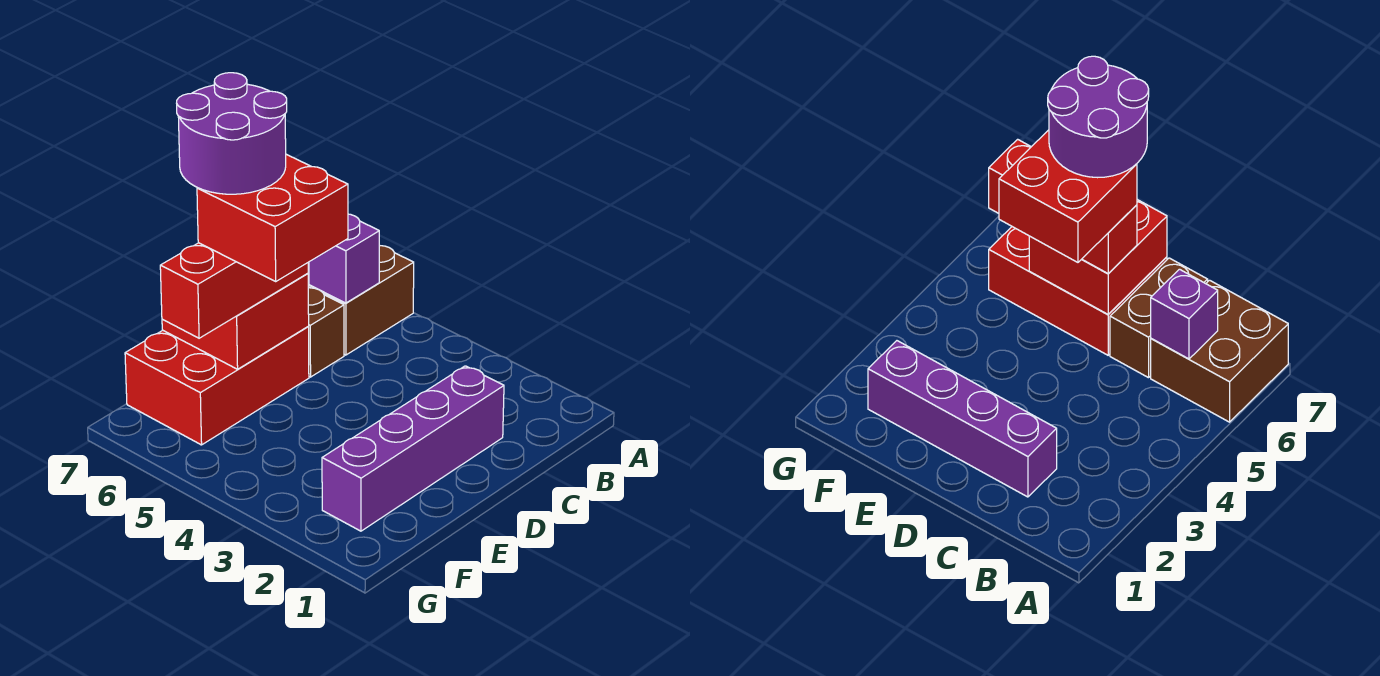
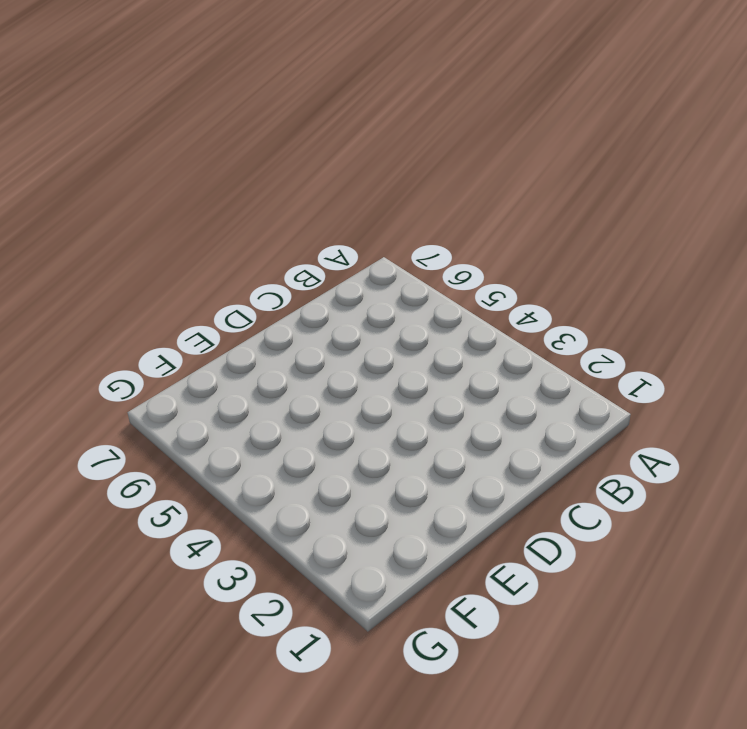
none -> brown brick A6:B7 level 1
none -> purple brick C2:F2 level 1

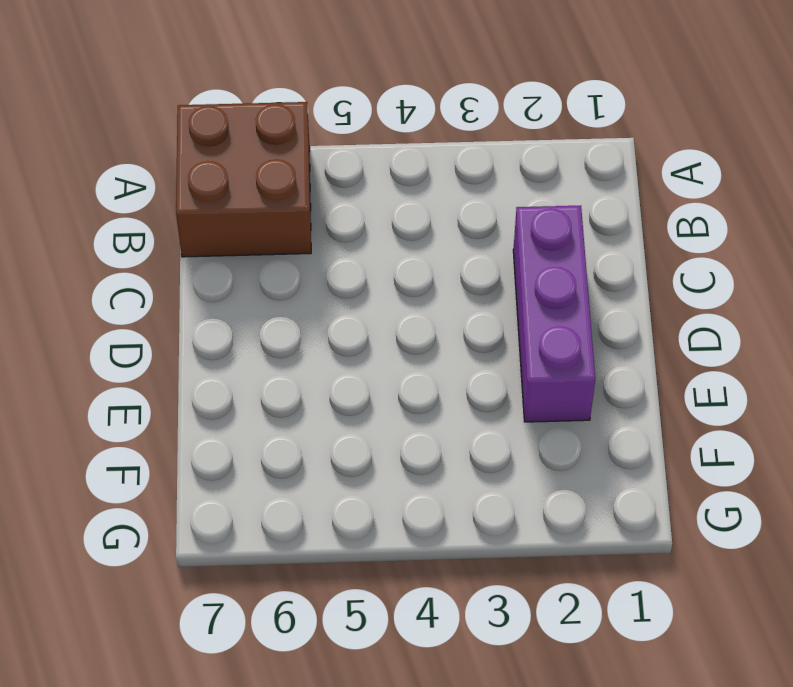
purple brick C2:E2 level 1 -> purple brick C2:F2 level 1
none -> brown brick C6:C7 level 1
none -> red brick D6:F7 level 1

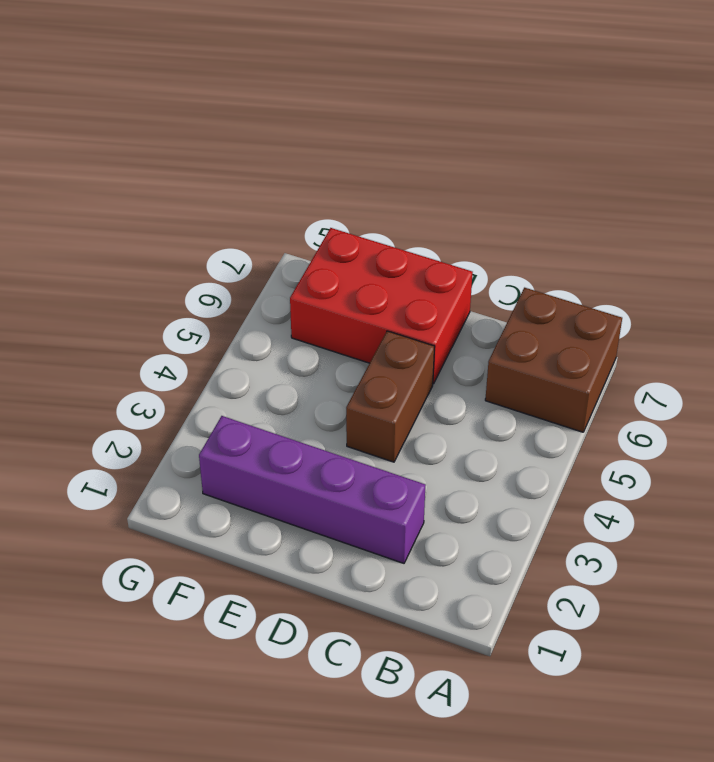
brown brick D4:D5 level 1 -> brown brick C6:C7 level 1
none -> purple brick B6 level 2
none -> red brick D6:E7 level 2

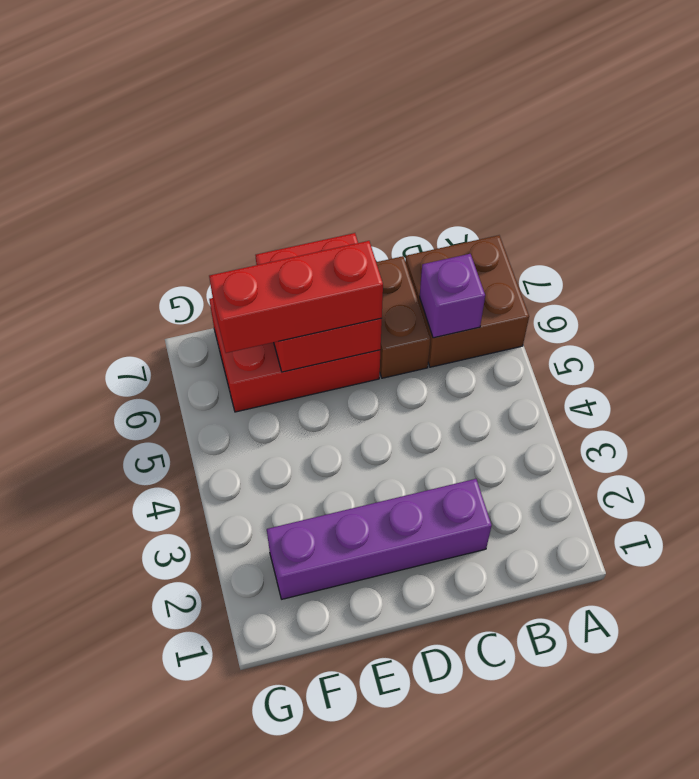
none -> red brick D5:E6 level 4
none -> purple round brick D6:E7 level 5

